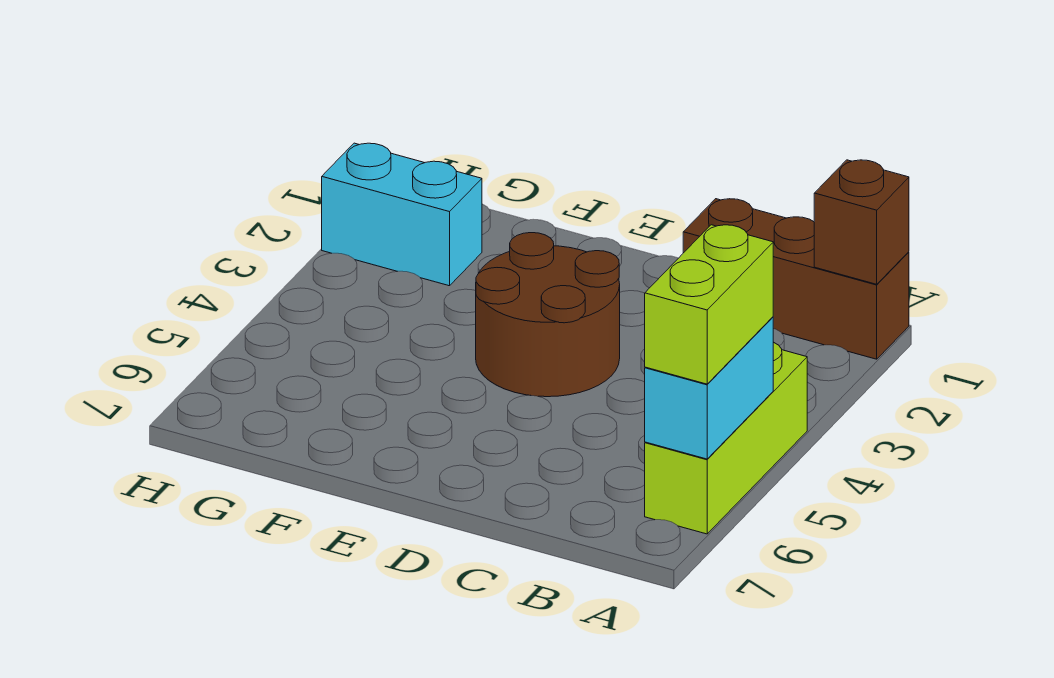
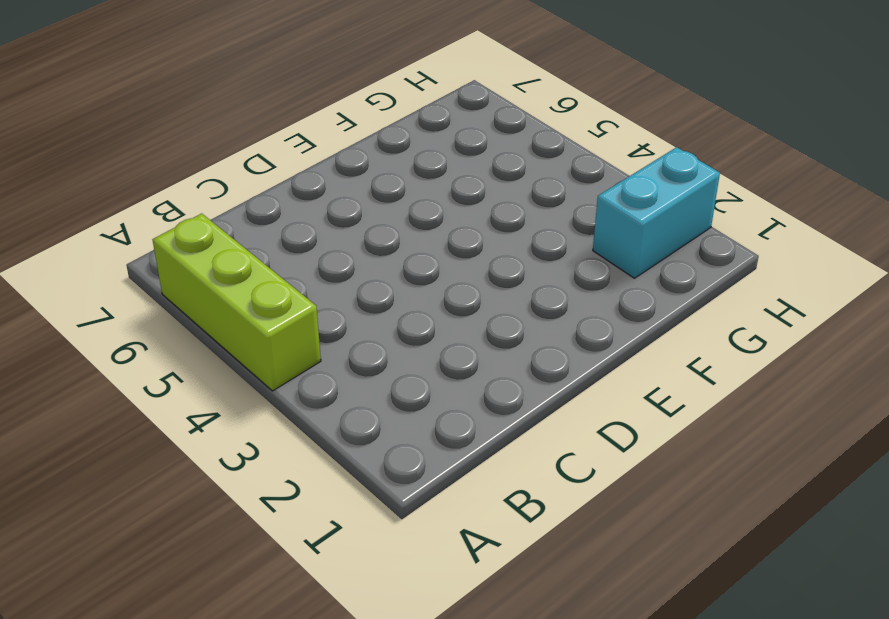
none -> brown brick A1:C1 level 1
none -> brown round brick D3:E4 level 1

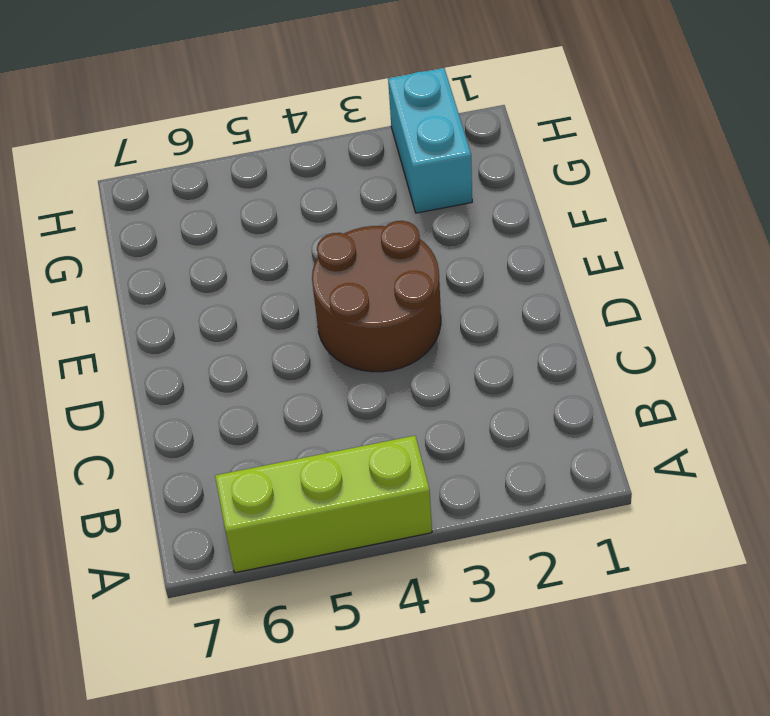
none -> brown brick A1:C1 level 1
none -> brown brick A1 level 2

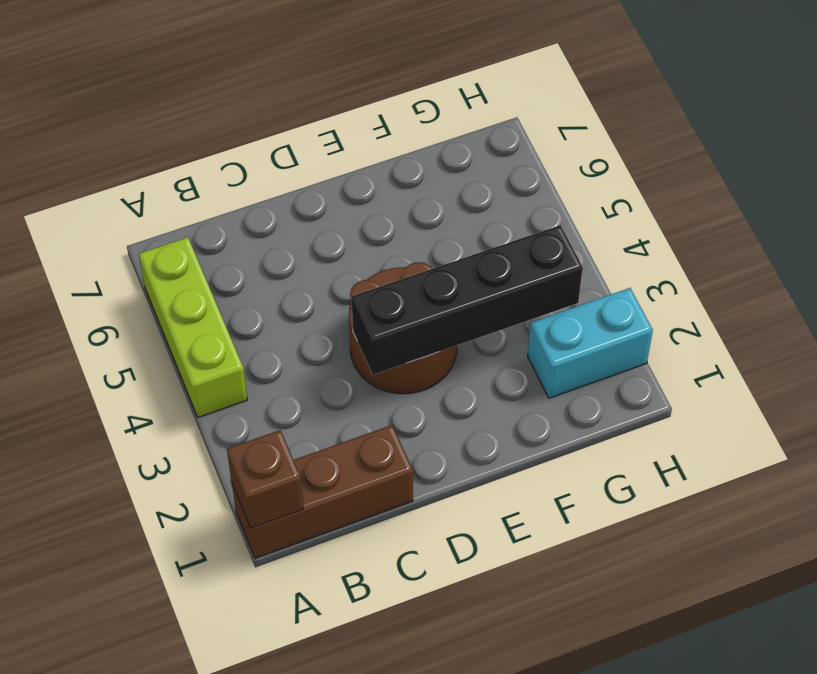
black brick D3:G3 level 2 -> none
none -> cyan brick A5:A6 level 2
none -> lime brick A5:A6 level 3

